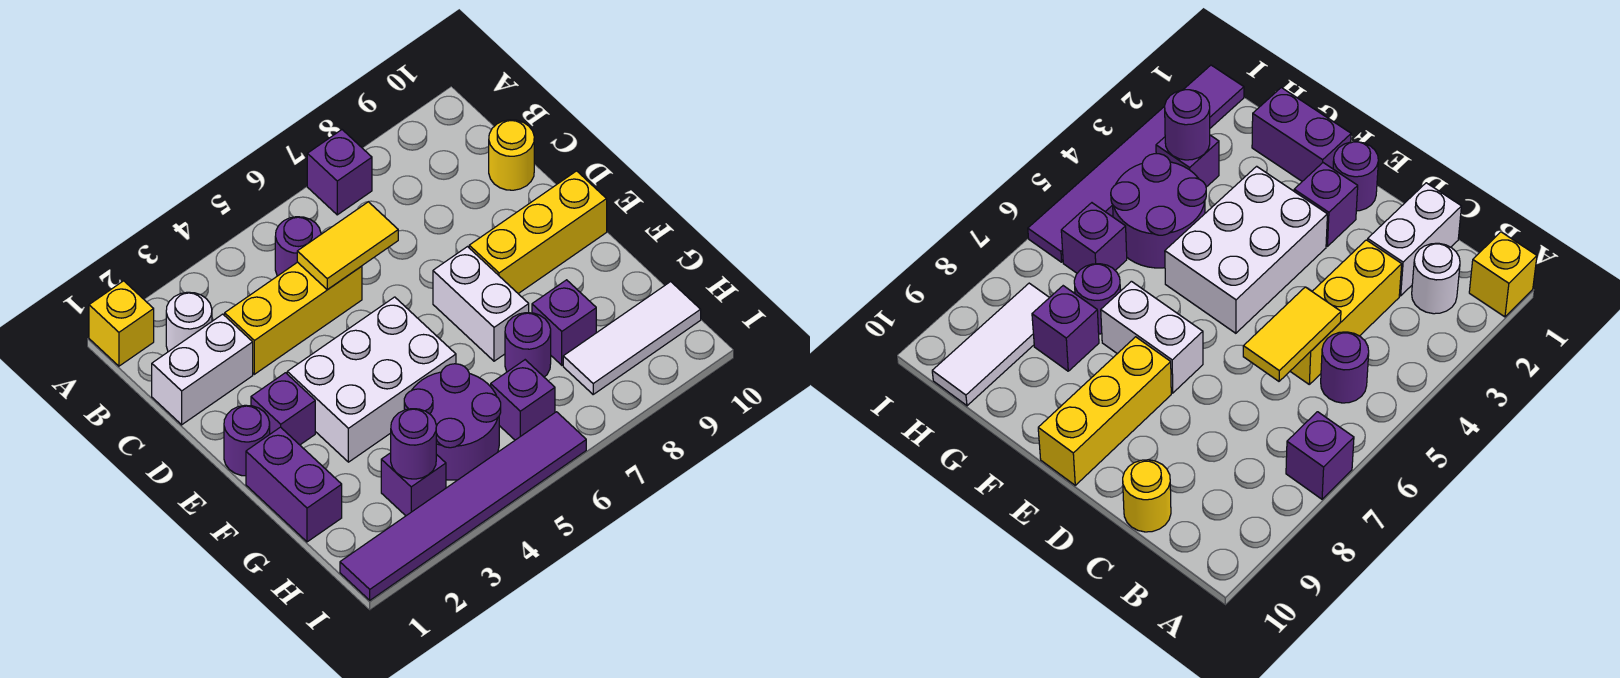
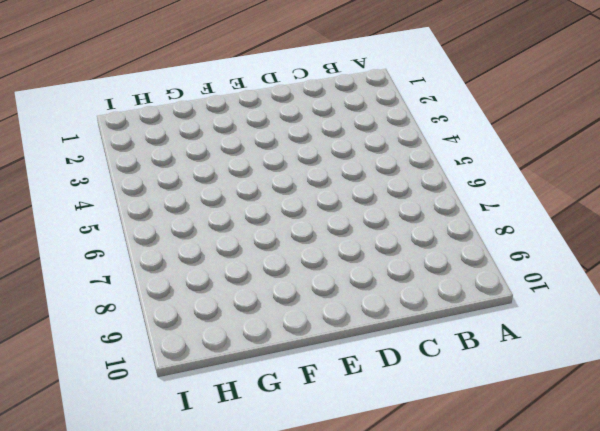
none -> yellow brick A1 level 1
none -> purple brick A7 level 1
none -> white round brick B2 level 1

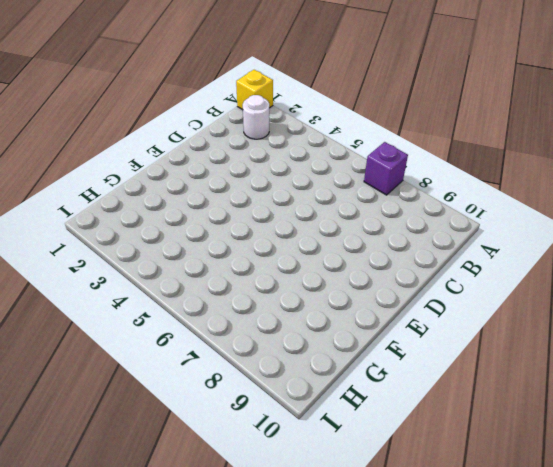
none -> purple round brick B5 level 1
none -> white brick C1:C2 level 1
none -> yellow brick C3:C5 level 1

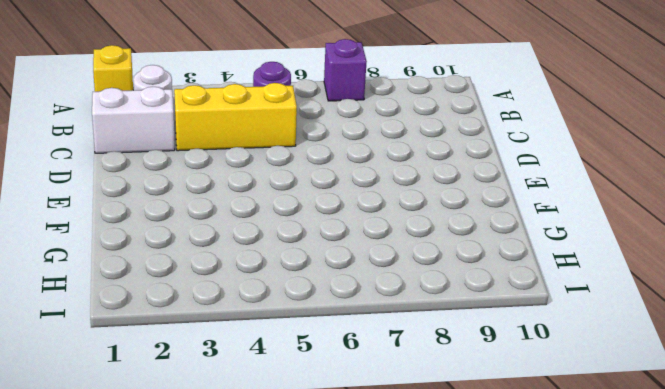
none -> yellow round brick C10 level 1
none -> purple round brick E1 level 1
none -> purple brick E2 level 1

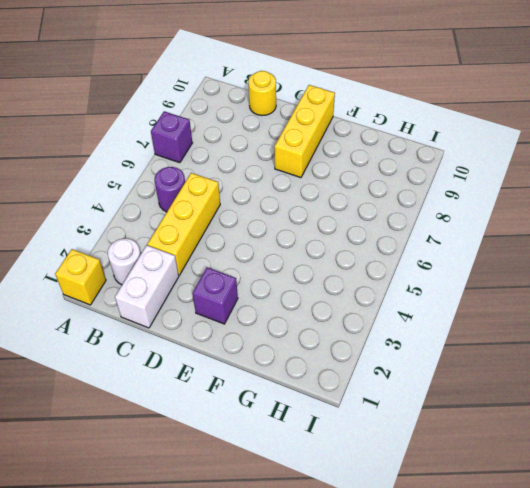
none -> purple round brick E1 level 1
none -> white brick E3:F5 level 1
none -> white brick E7:F7 level 1

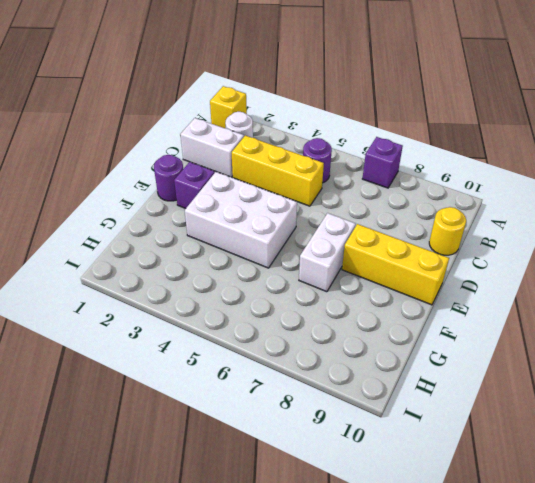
none -> purple brick F1:G1 level 1
none -> purple round brick G4:H5 level 1
none -> purple round brick G7 level 1

